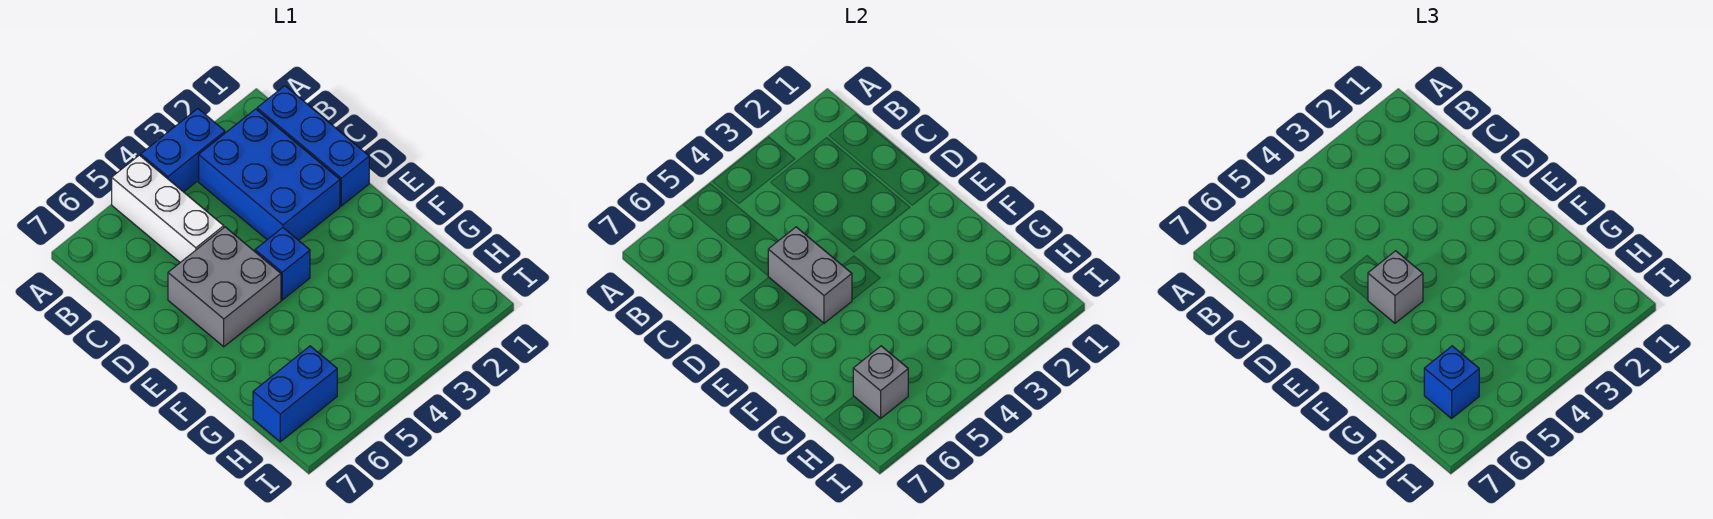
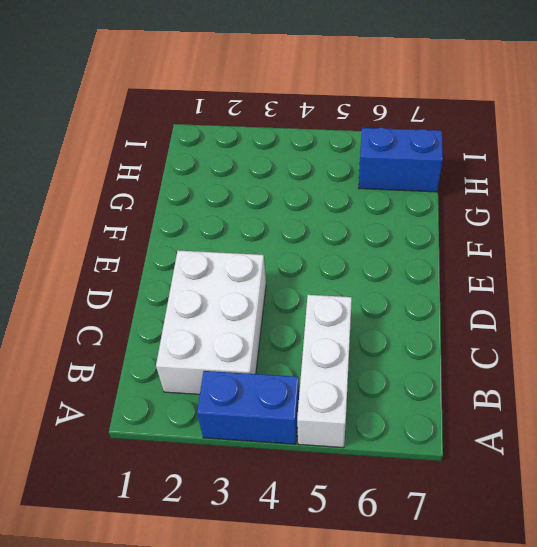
white brick B2:D3 level 1 -> blue brick B2:D3 level 1
none -> blue brick B1:D1 level 1
none -> grey brick D5:E6 level 1

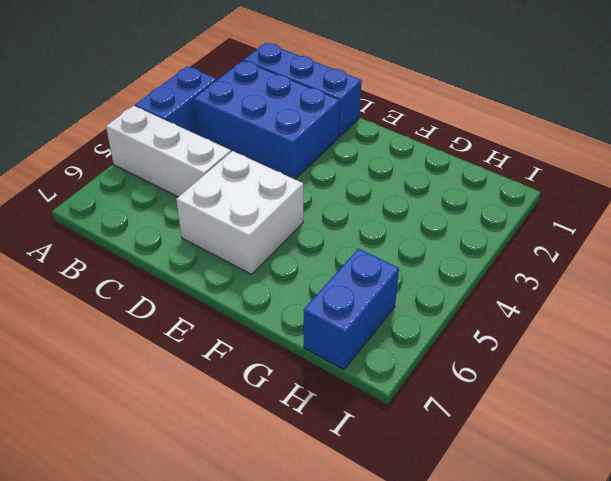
white brick D5:E6 level 1 -> grey brick D5:E6 level 1
none -> blue brick E4 level 1
none -> grey brick D5:E5 level 2

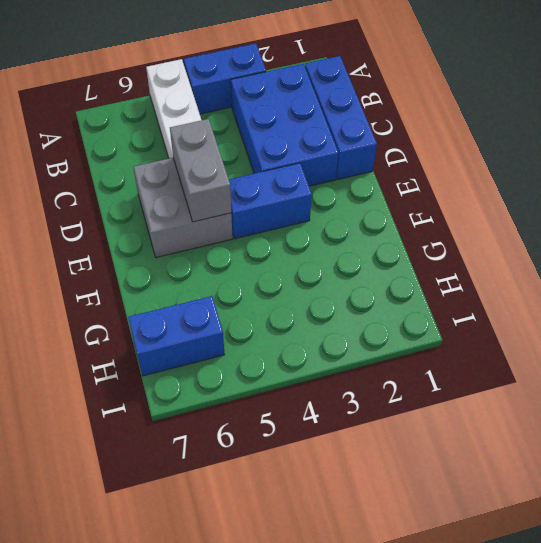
blue brick E3:E4 level 1 -> blue brick E4 level 1
none -> grey brick H6 level 2
none -> grey brick E5 level 3

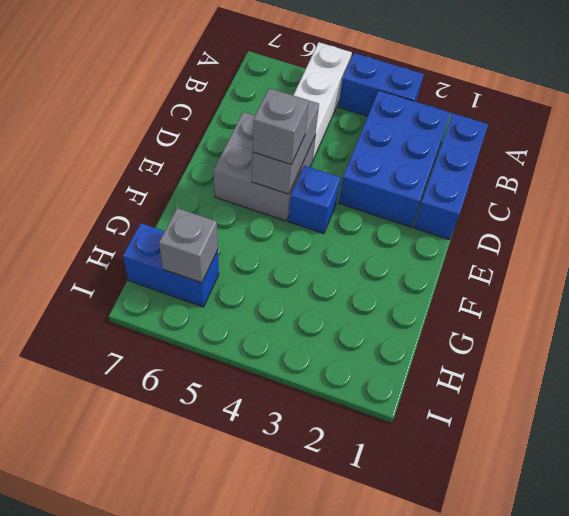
none -> blue brick H6 level 3

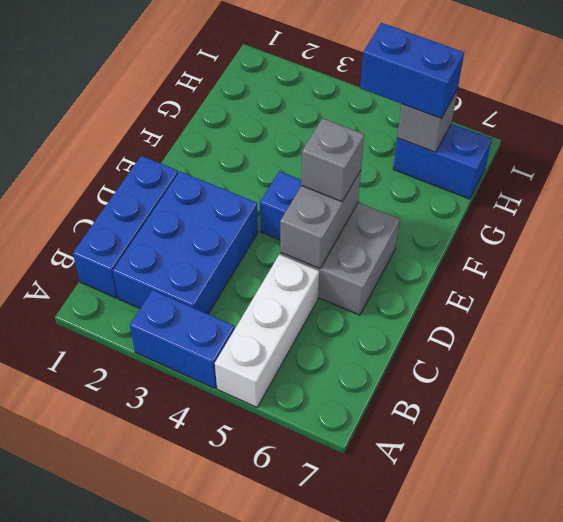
blue brick H5:H6 level 3 -> blue brick H6 level 3

